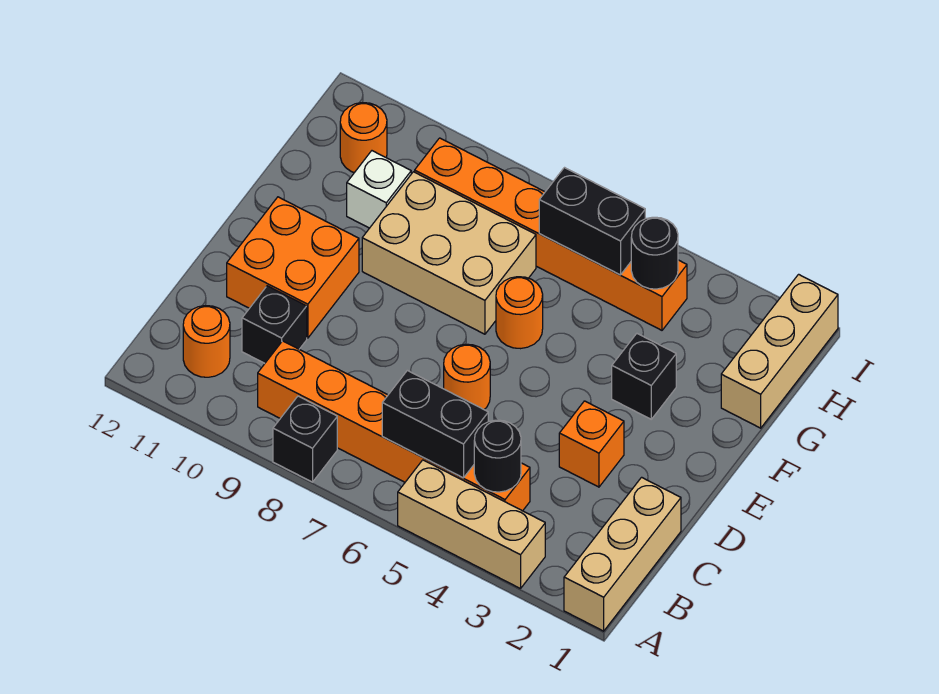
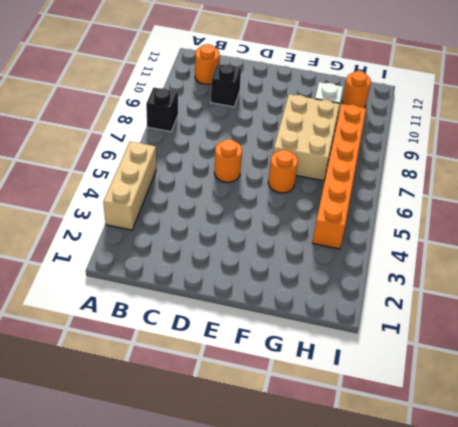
none -> tan brick A1:C1 level 1
none -> orange brick B4:B9 level 1
none -> orange brick D3 level 1

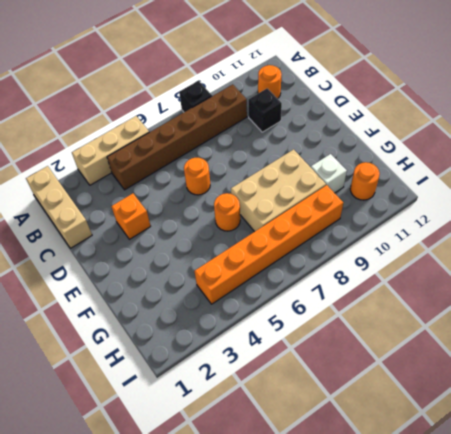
brown brick B4:B9 level 1 -> orange brick B4:B9 level 1
none -> orange brick D10:E11 level 1
none -> black brick F3 level 1
none -> tan brick G1:I1 level 1

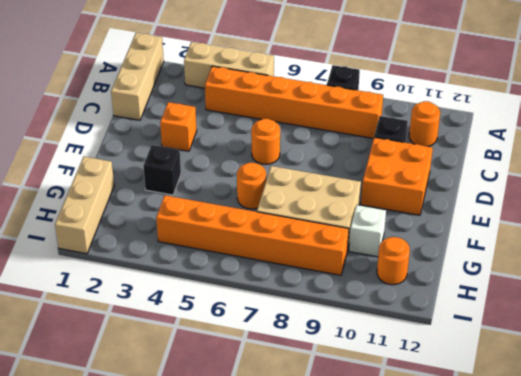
none -> black round brick B4 level 2
none -> black brick B5:B6 level 2
none -> black round brick H4 level 2

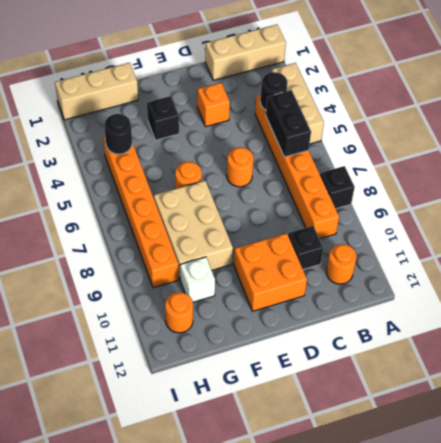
none -> black brick H5:H6 level 2

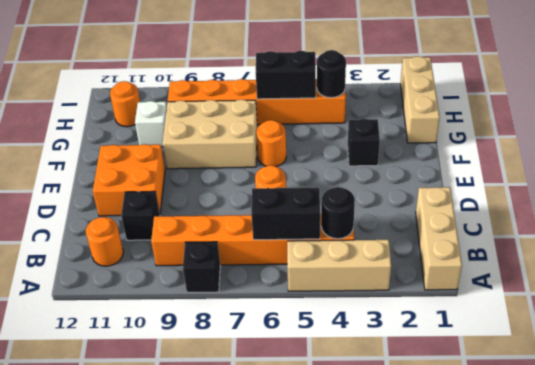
none -> orange brick D3 level 1

